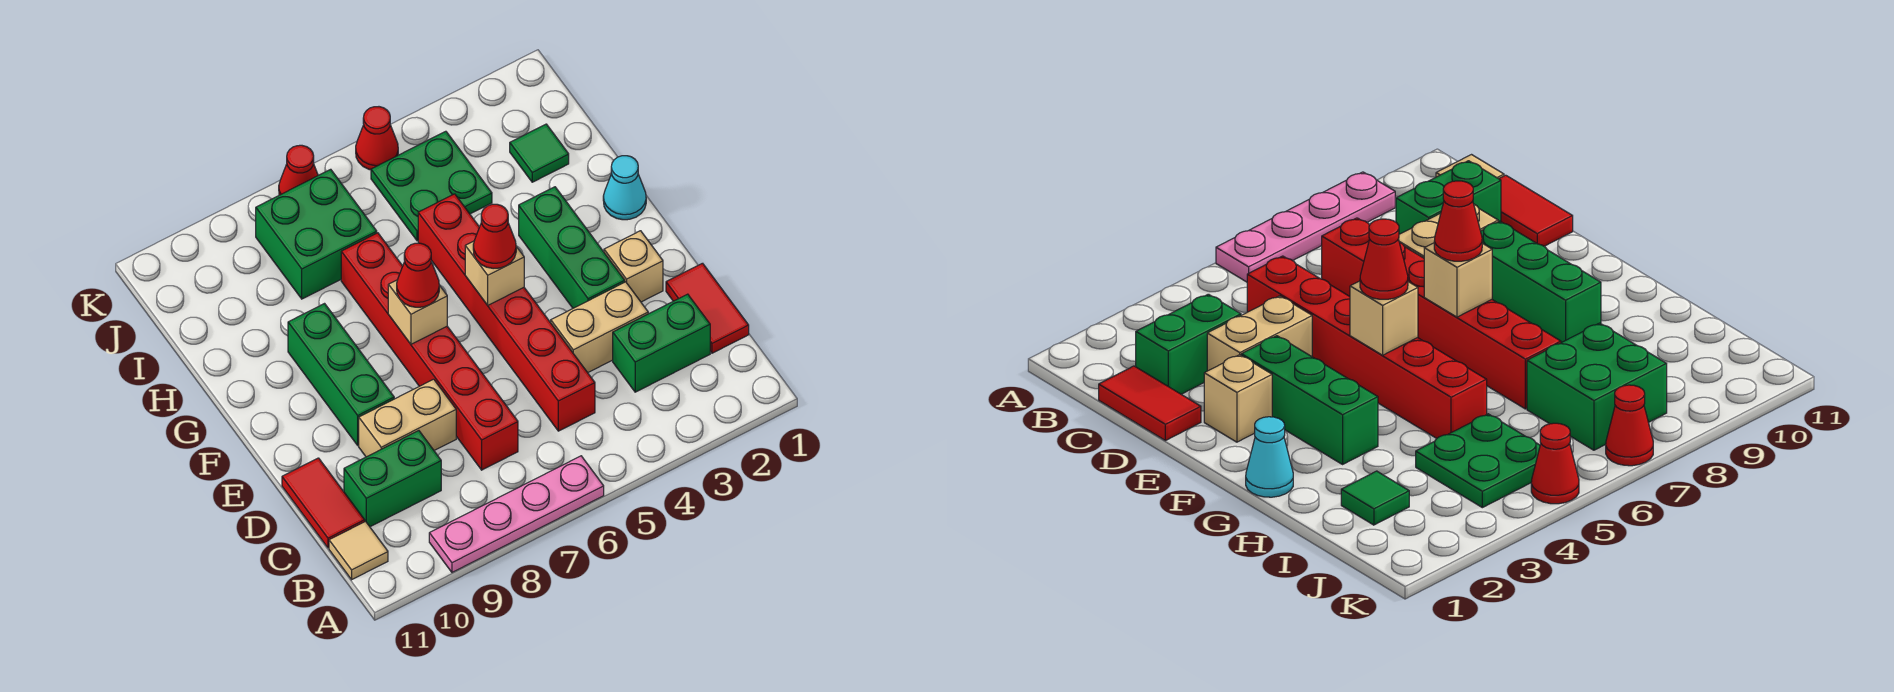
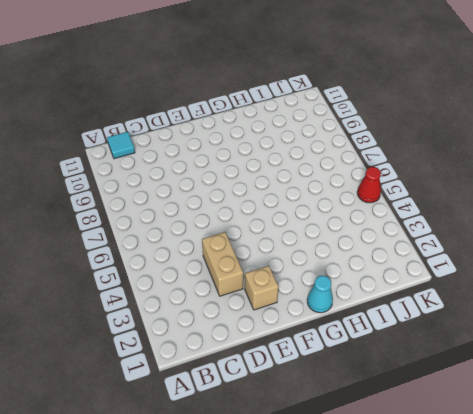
cyan tile B11 level 1 -> tan tile B11 level 1
none -> pink plate A6:A9 level 1
none -> red tile C1:D1 level 1
none -> green brick C2:C3 level 1

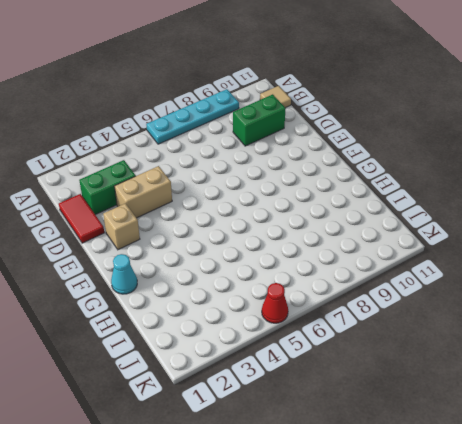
cyan plate A6:A9 level 1 -> pink plate A6:A9 level 1
none -> red brick C5:H5 level 1
none -> red brick C7:H7 level 1
none -> red tile C11:D11 level 1

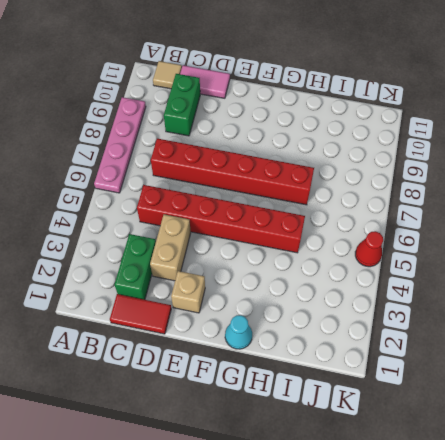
pink tile C11:D11 level 1 -> red tile C11:D11 level 1
none -> tan brick D8:D9 level 1
none -> green brick E3:G3 level 1
none -> green brick E9:G9 level 1

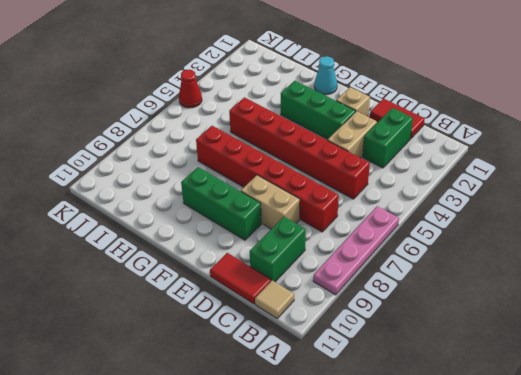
tan brick D8:E8 level 1 -> tan brick D8:D9 level 1
none -> green tile I2 level 1
none -> green plate I4:J5 level 1
none -> green brick I7:J8 level 1

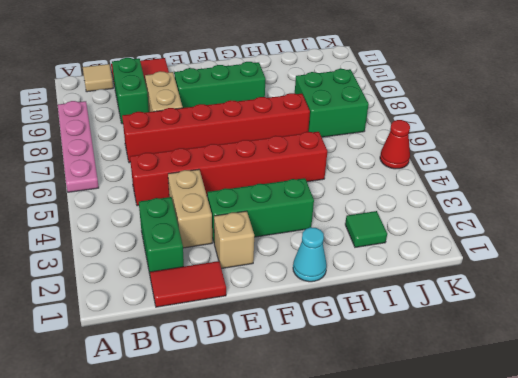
none -> green plate I4:J5 level 1
none -> red cone K7 level 1
none -> tan brick F5 level 2

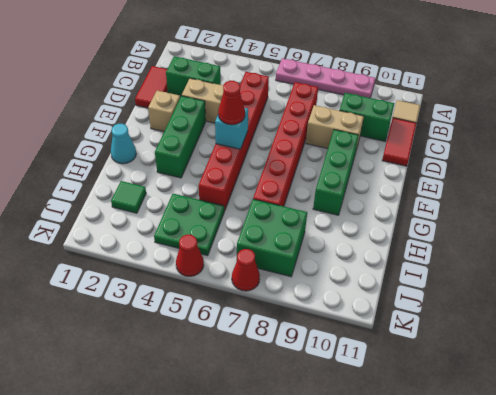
cyan brick F5 level 2 -> tan brick F5 level 2
none -> tan brick F7 level 2
none -> red cone F7 level 3

